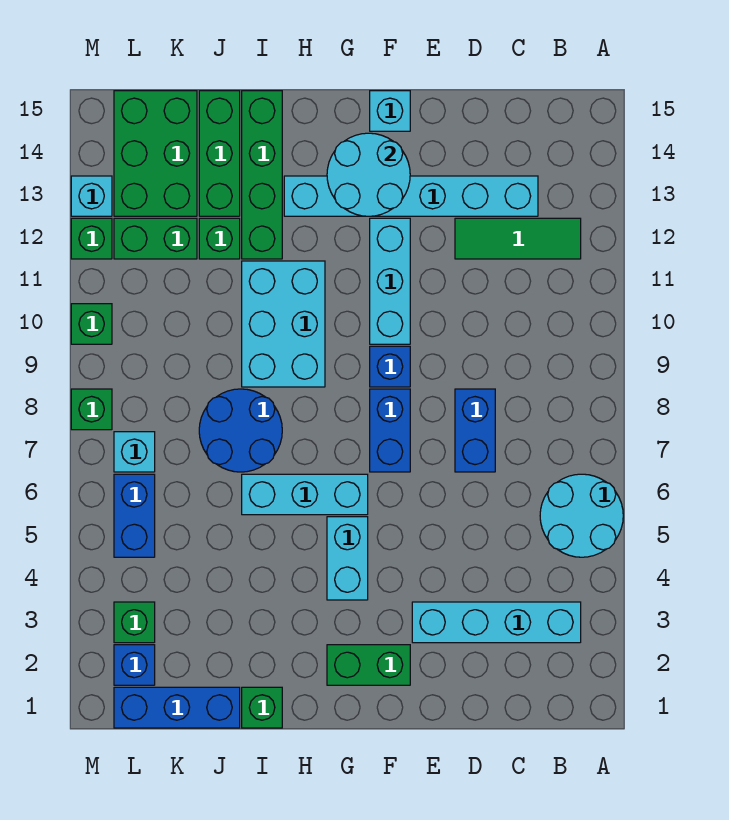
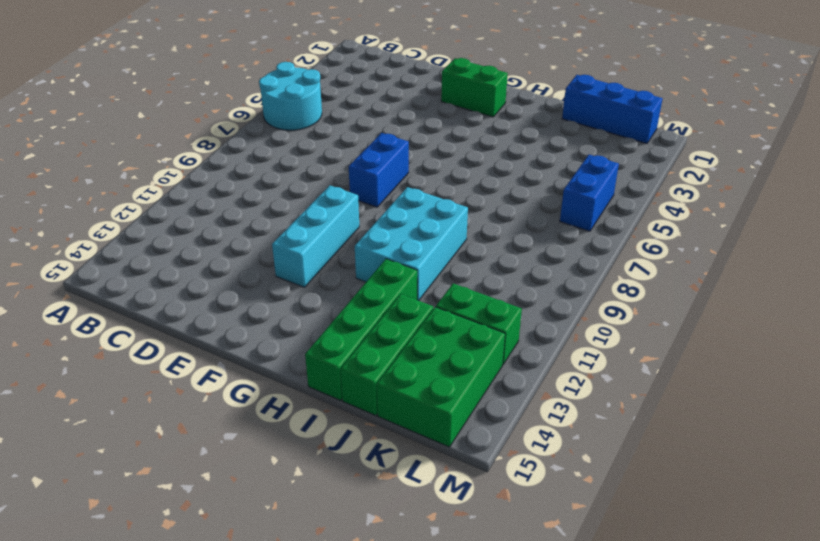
none -> cyan brick B3:E3 level 1
none -> green tile B12:D12 level 1
none -> cyan brick C13:H13 level 1
none -> blue brick D7:D8 level 1

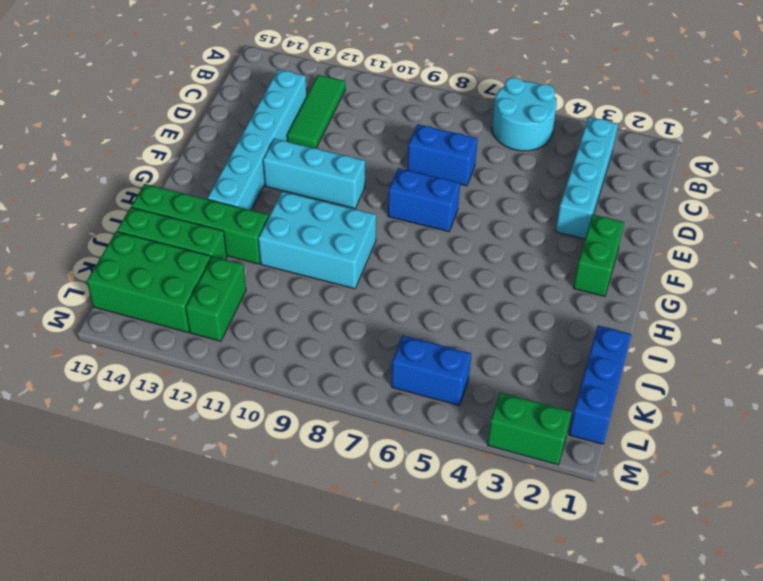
green brick M2:M3 level 1 -> none
none -> blue brick F9 level 1
none -> cyan brick F15 level 1
none -> cyan brick G4:G5 level 1
none -> cyan brick G6:I6 level 1

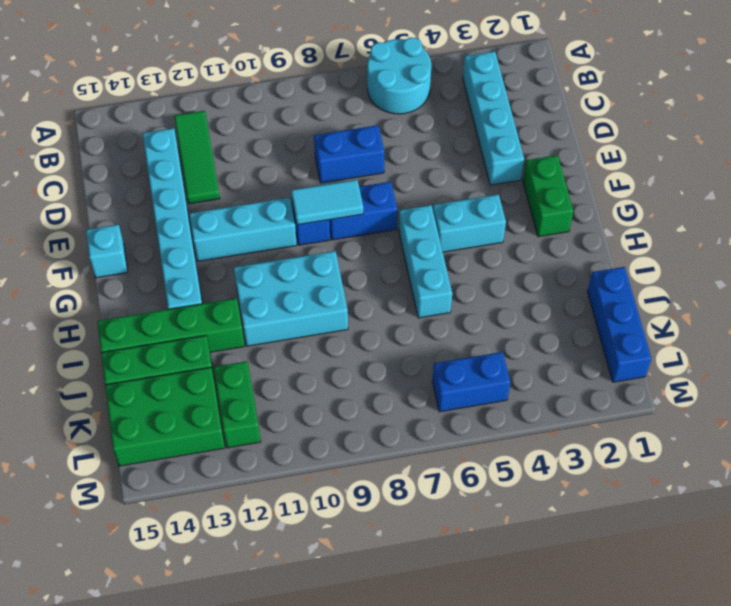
cyan tile F8:F9 level 2 -> none
none -> green brick I1 level 1
none -> blue round brick I7:J8 level 1
none -> green brick J12 level 1
none -> blue brick L2 level 1

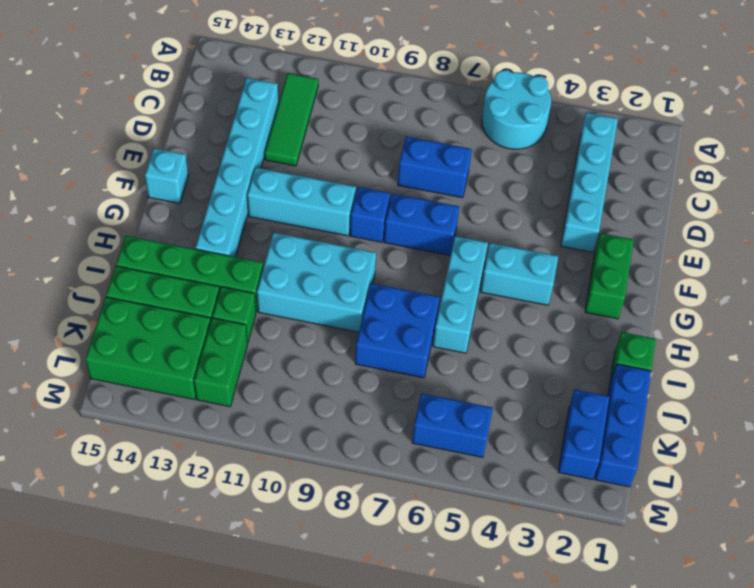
blue brick I7:J8 level 1 -> blue round brick I7:J8 level 1
blue brick K2:L2 level 1 -> blue brick L2 level 1
none -> green brick L3 level 1
none -> cyan brick L7 level 1
none -> green brick M8 level 1
none -> green brick M10 level 1

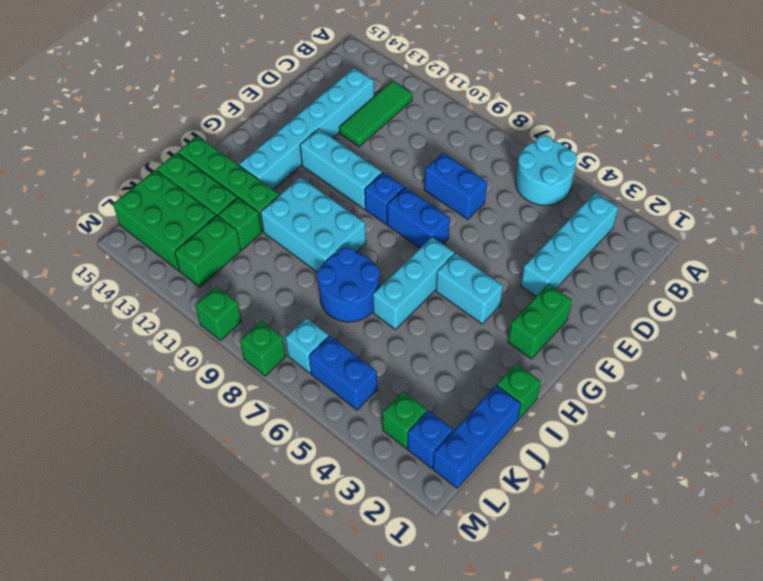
none -> cyan brick F15 level 1
none -> green brick M12 level 1
none -> cyan brick M13 level 1
none -> cyan round brick F13:G14 level 2

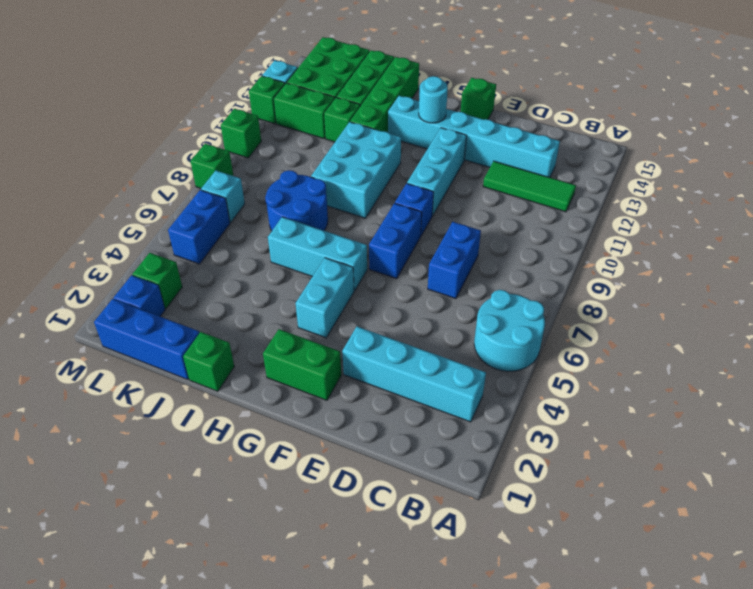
green brick F15 level 1 -> cyan brick F15 level 1
cyan round brick G13 level 2 -> cyan round brick F13:G14 level 2

